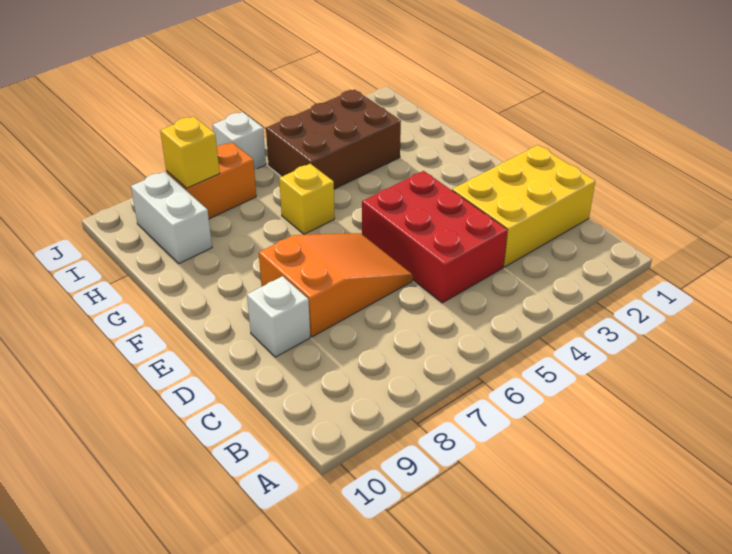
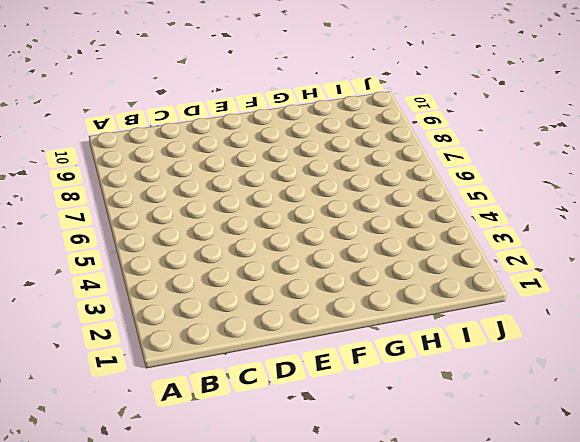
none -> yellow brick C1:D3 level 1
none -> red brick C4:E5 level 1

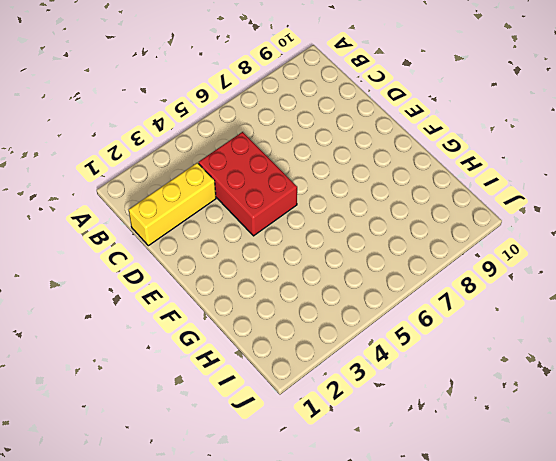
yellow brick C1:C3 level 1 -> yellow brick C1:D3 level 1
none -> orange slope D6:E8 level 1 top 8
none -> white brick D9 level 1

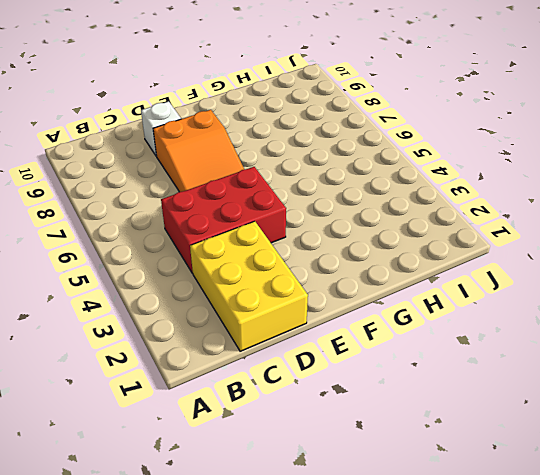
none -> yellow brick G6 level 1
none -> brown brick H3:I5 level 1

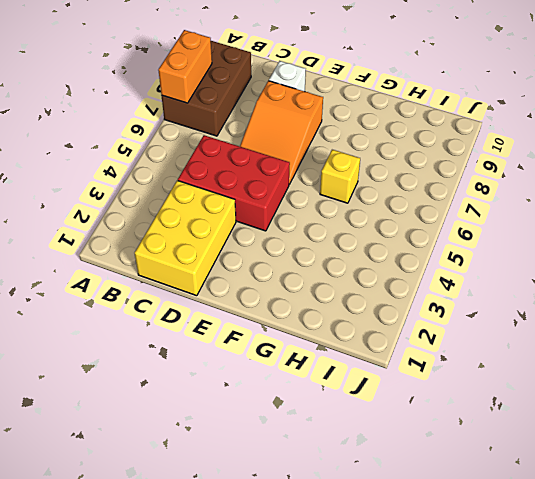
brown brick A7:B9 level 1 -> brown brick H3:I5 level 1
orange brick A7:A8 level 2 -> orange brick I7:I8 level 1
none -> white brick H9:I9 level 1
none -> white brick J6 level 1

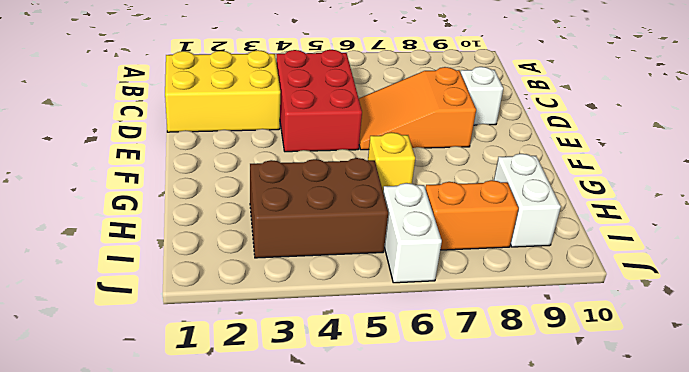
white brick I6:J6 level 1 -> white brick J6 level 1
none -> yellow brick I8 level 2

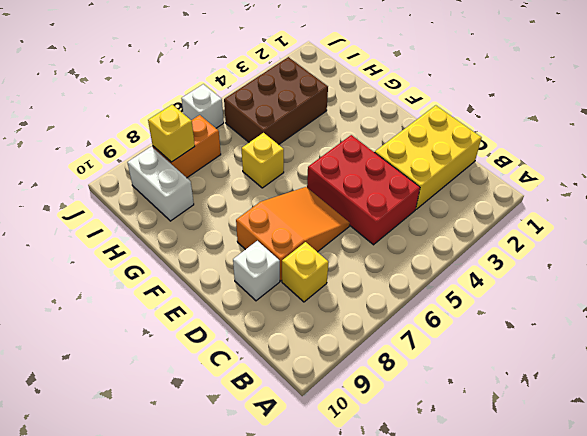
yellow brick C8 level 1 -> none

